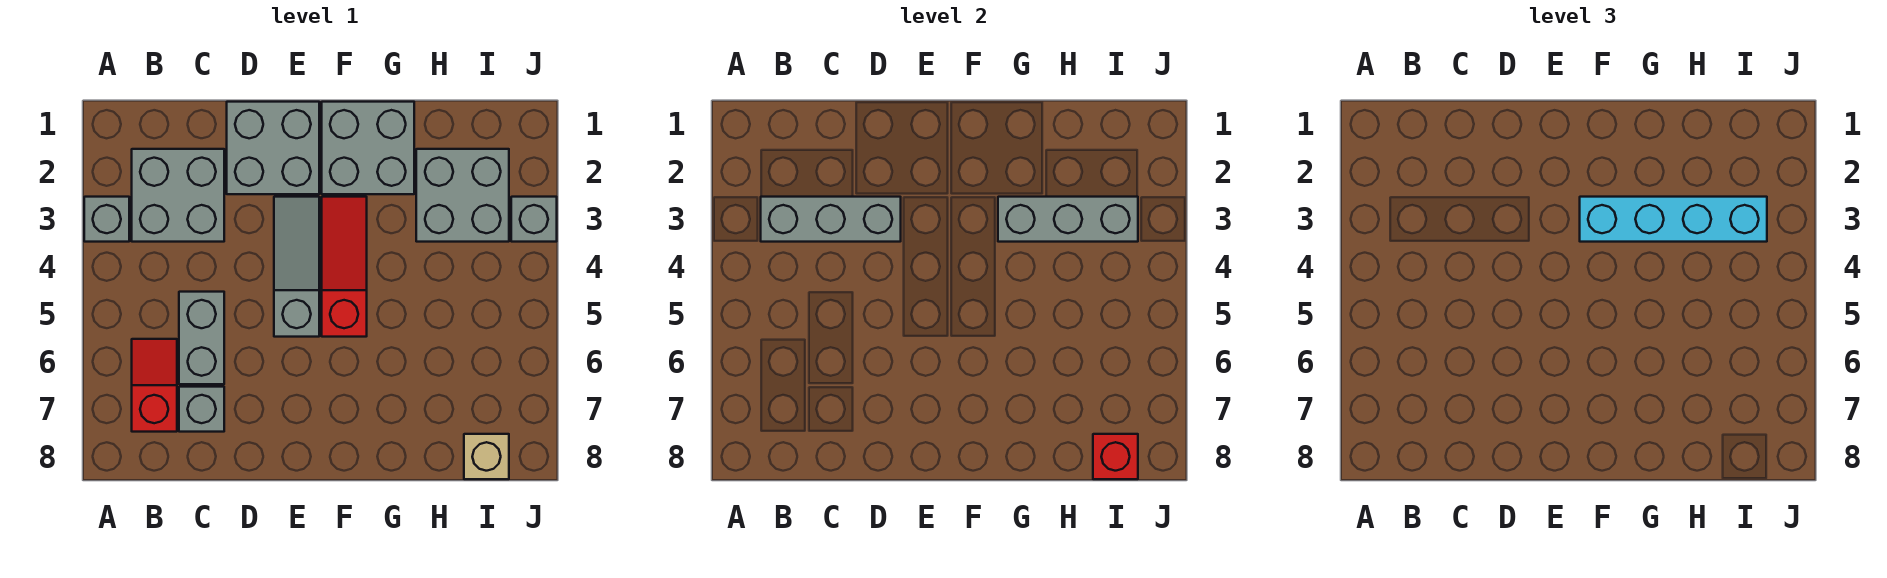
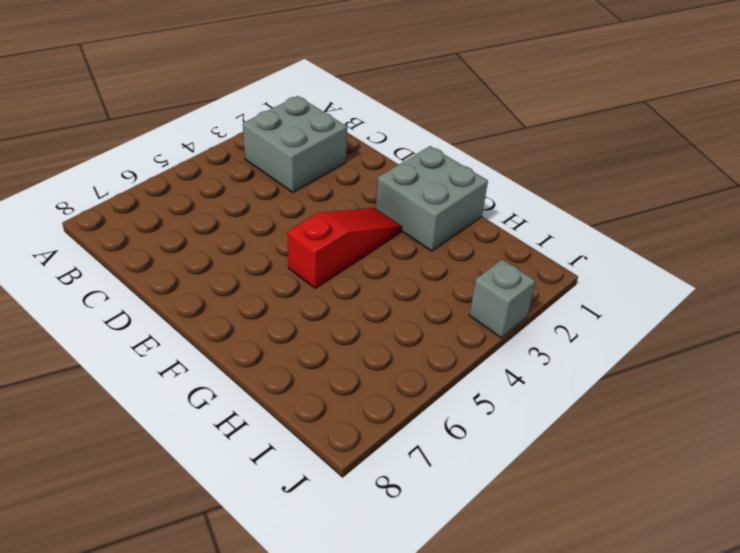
none -> grey brick A3 level 1
none -> red slope B6:B7 level 1 top 7
none -> grey brick C5:C6 level 1

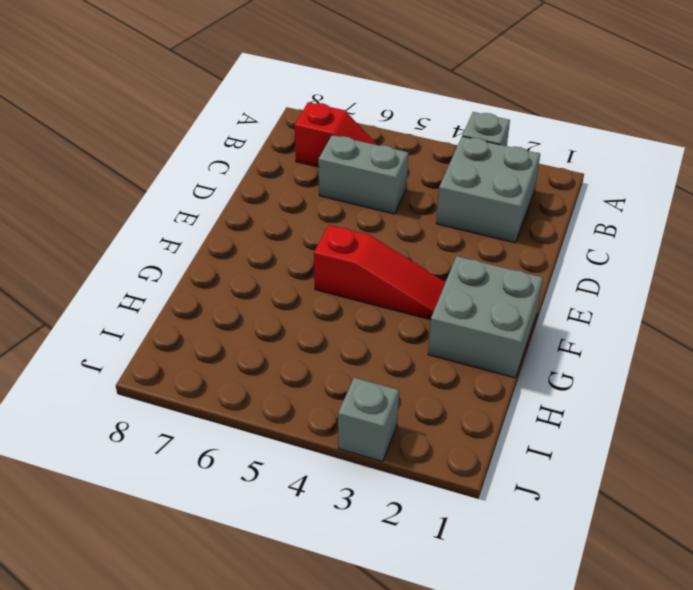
none -> grey brick C7 level 1
none -> grey brick D1:E2 level 1
none -> grey slope E3:E5 level 1 top 5

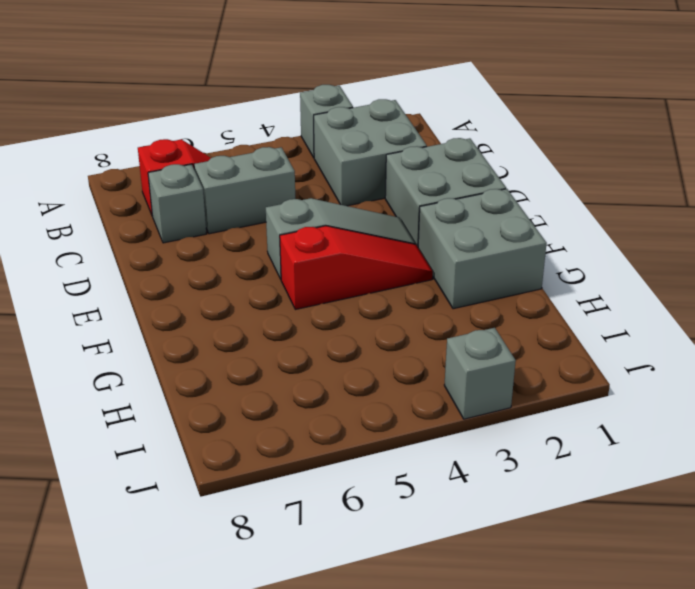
none -> grey brick H2:I3 level 1
none -> tan brick I8 level 1
none -> grey brick B3:D3 level 2

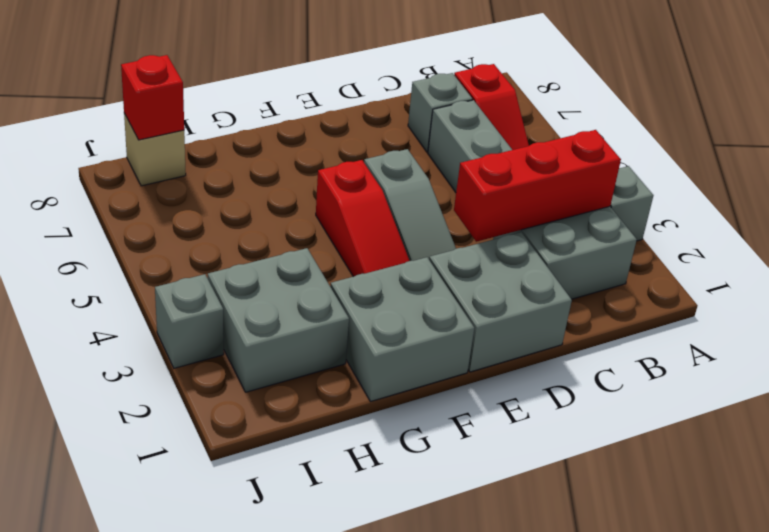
red brick B3:D3 level 2 -> grey brick B3:D3 level 2
none -> grey brick G3:I3 level 2
none -> cyan brick F3:I3 level 3

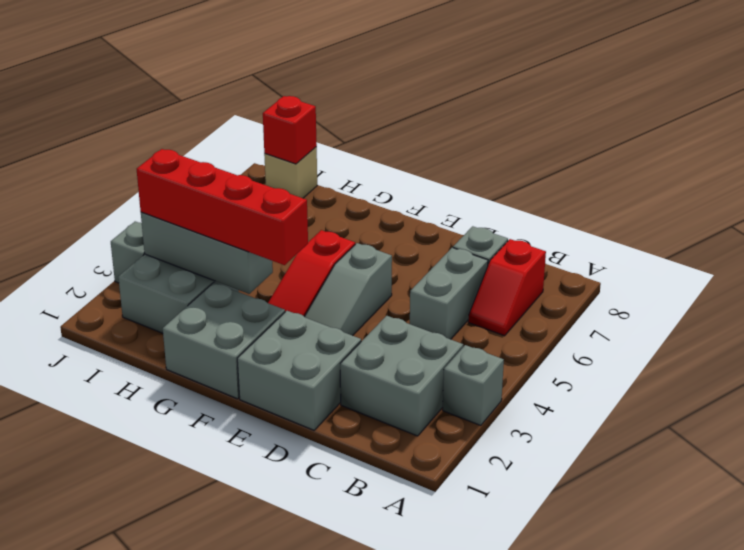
red brick F3:I3 level 3 -> cyan brick F3:I3 level 3
none -> grey brick B3:D3 level 2

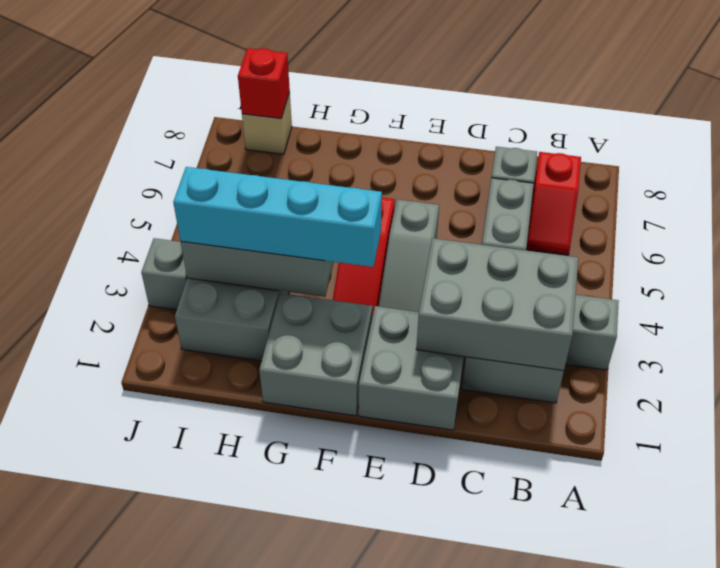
grey brick B2:D3 level 2 -> grey brick B3:D3 level 2

